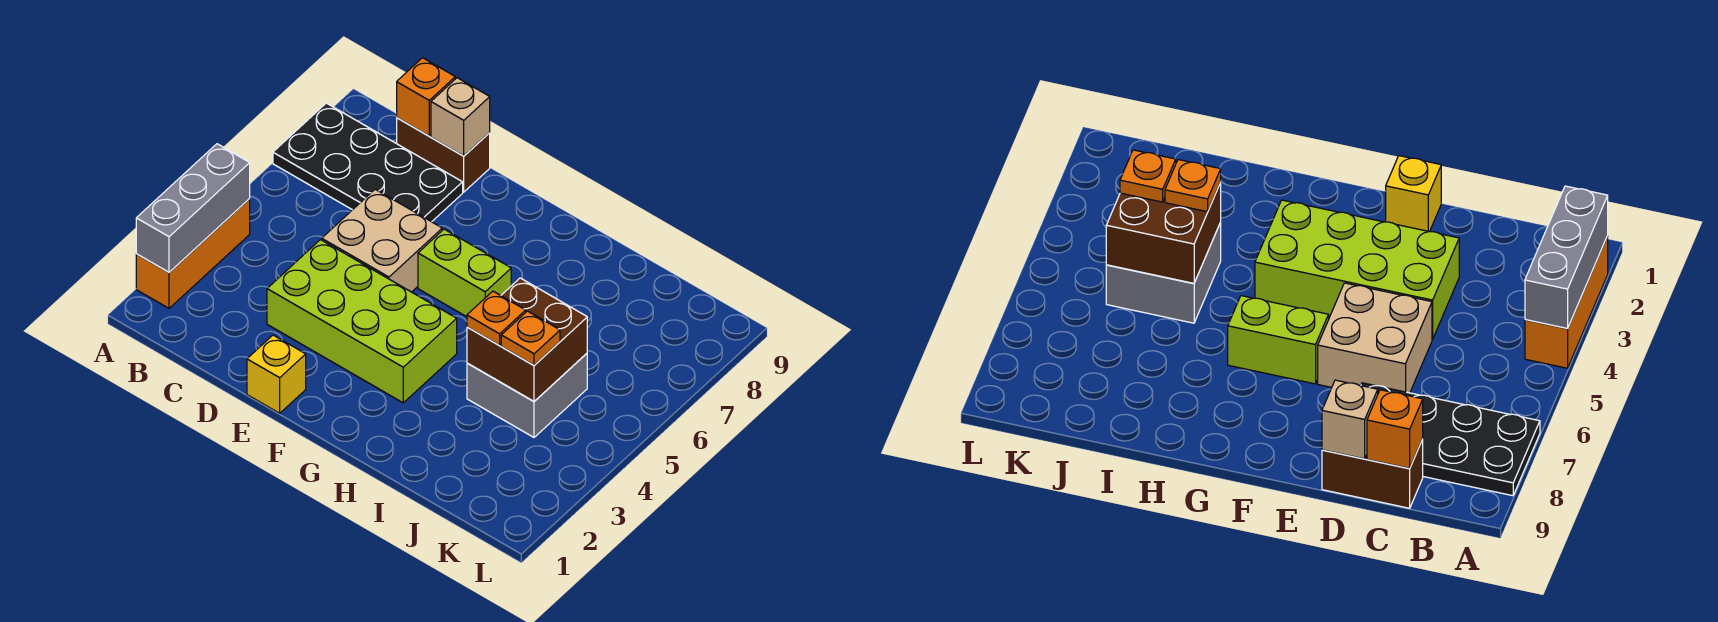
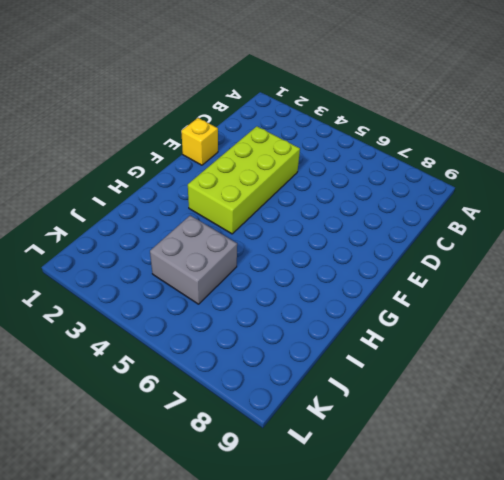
none -> orange brick A2:A4 level 1
none -> black plate A7:D8 level 1
none -> brown brick C9:D9 level 1

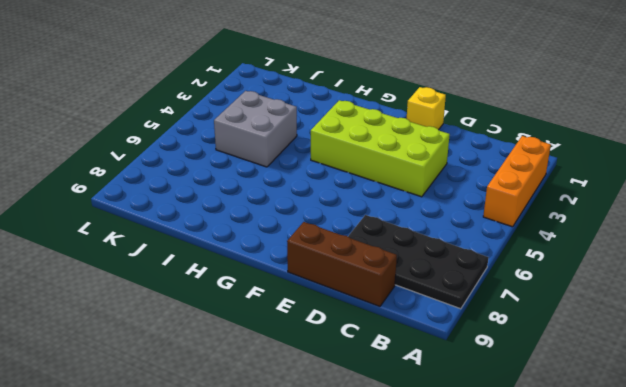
brown brick C9:E9 level 1 -> brown brick C9:D9 level 1
none -> tan brick D5:E6 level 1
none -> lime brick F6:G6 level 1
none -> grey brick A2:A4 level 2

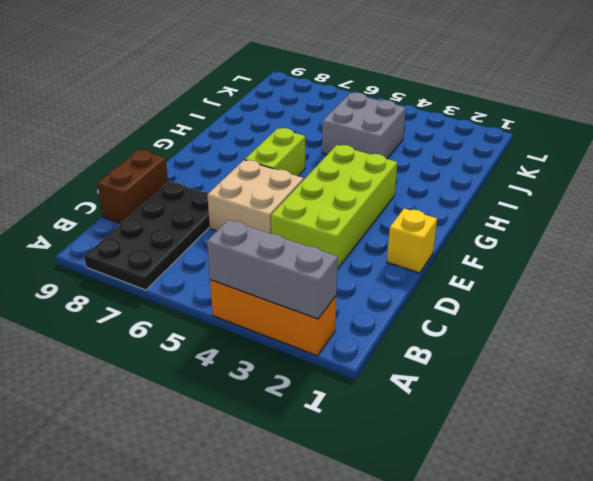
none -> orange brick C9 level 2
none -> tan brick D9 level 2
none -> brown brick I4:J5 level 2

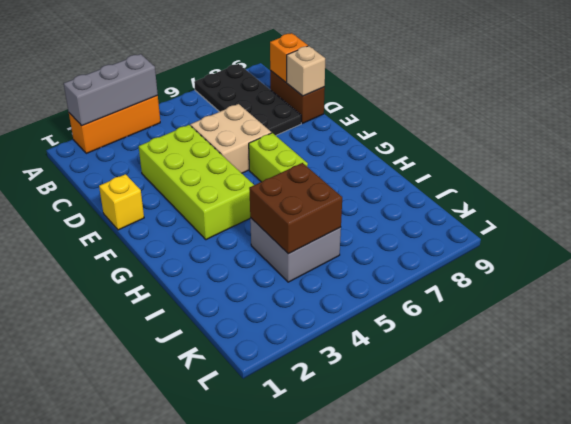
none -> orange plate I4 level 3
none -> orange plate J4 level 3

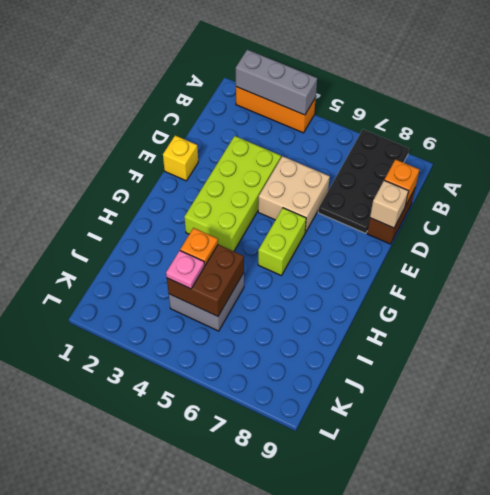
pink plate J4 level 3 -> orange plate J4 level 3

